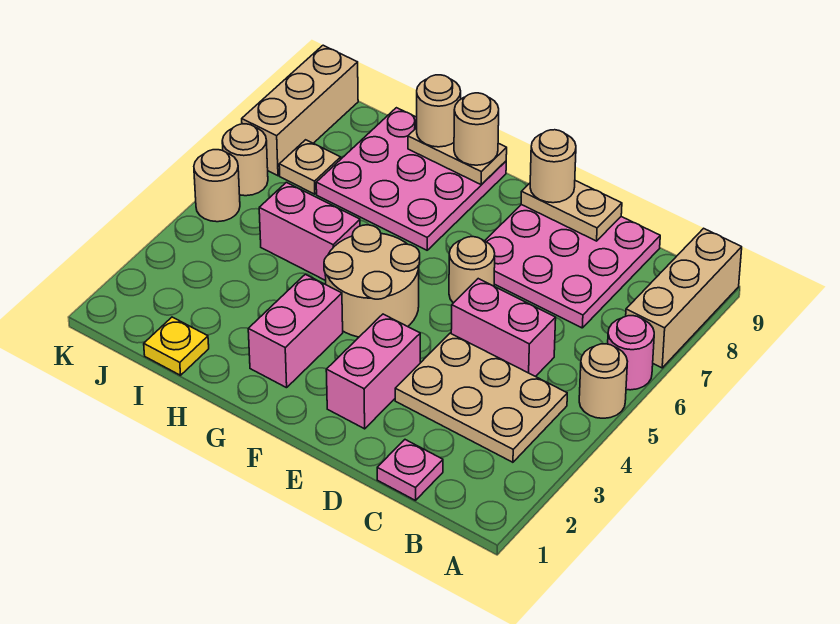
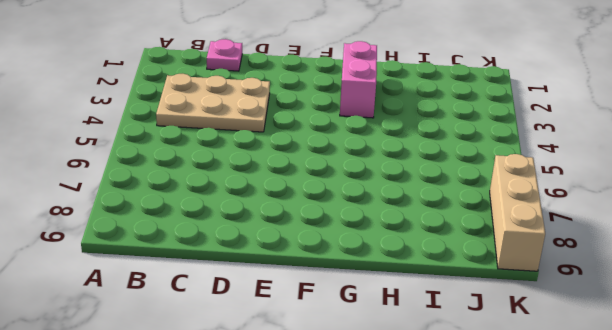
none -> tan round brick A5 level 1
none -> pink round brick A6 level 1
none -> tan brick A7:A9 level 1

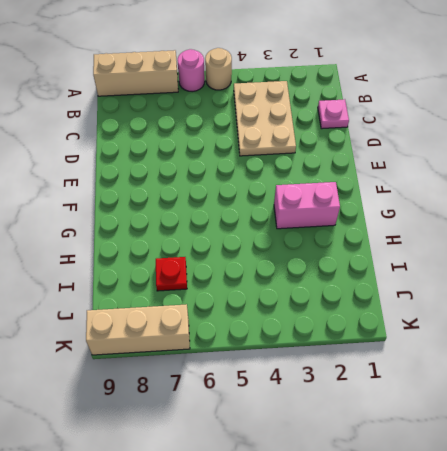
red plate I7 level 1 -> pink plate G7:I9 level 1
none -> pink brick C5:D5 level 1
none -> pink plate C7:E9 level 1
none -> pink brick E2:E3 level 1

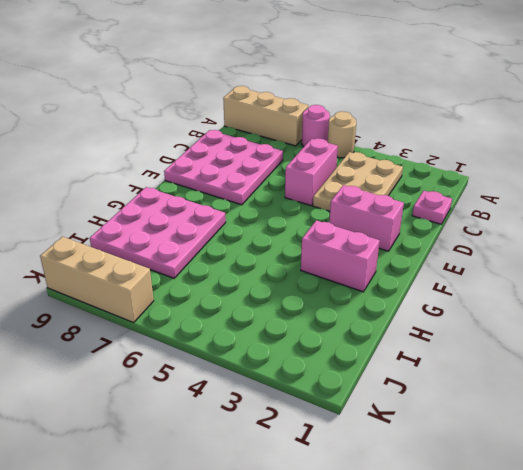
none -> tan round brick E6 level 1
none -> tan round brick F4:G5 level 1
none -> pink brick H5:I5 level 1

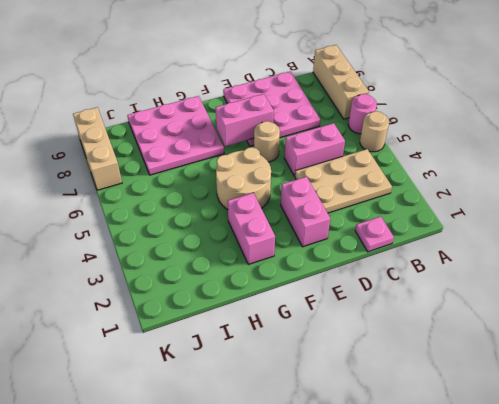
pink brick E7:F7 level 2 -> pink brick H5:I5 level 1
none -> yellow plate I1 level 1
none -> tan plate J7 level 1
none -> tan round brick K5 level 1

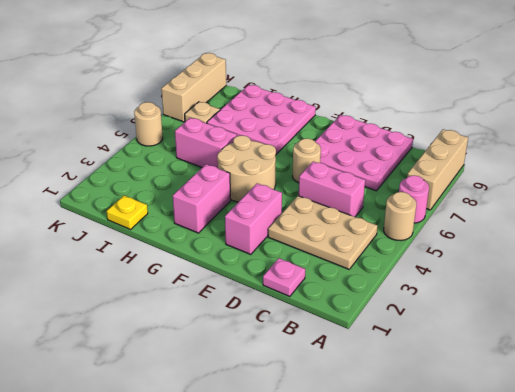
none -> tan round brick K6 level 1
none -> tan plate D9:E9 level 2
none -> tan plate G9:H9 level 2

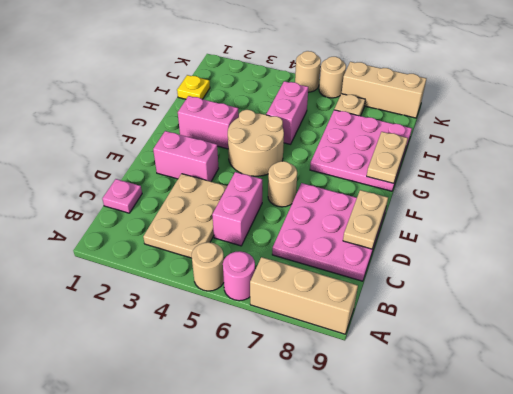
none -> tan round brick E9 level 3
none -> tan round brick G9 level 3
none -> tan round brick H9 level 3

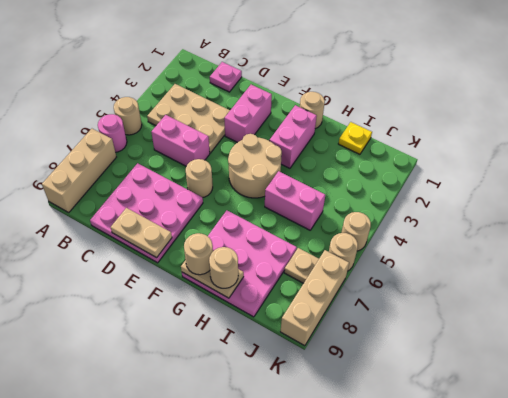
tan round brick G1 level 1 -> tan round brick E9 level 3

